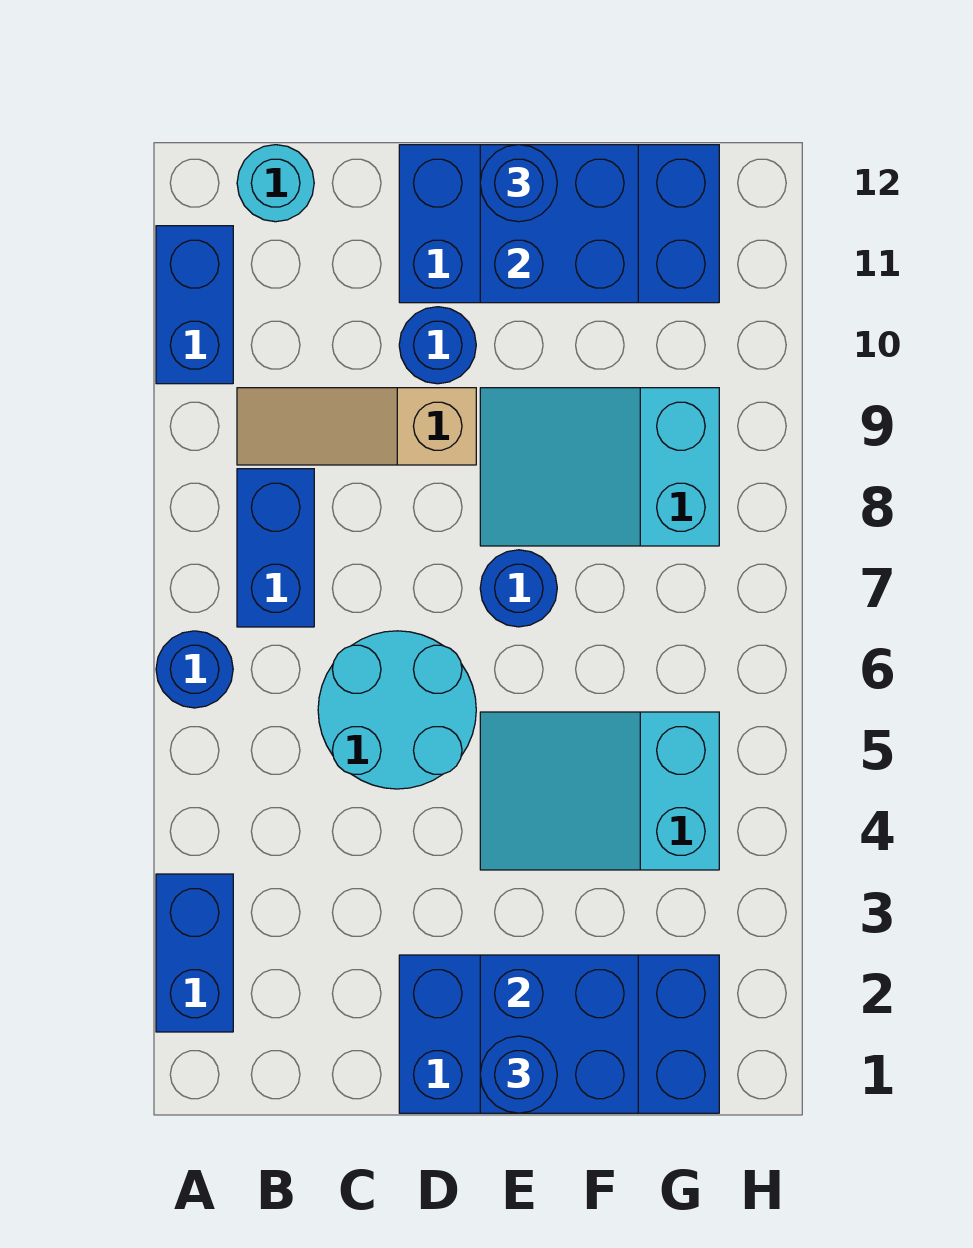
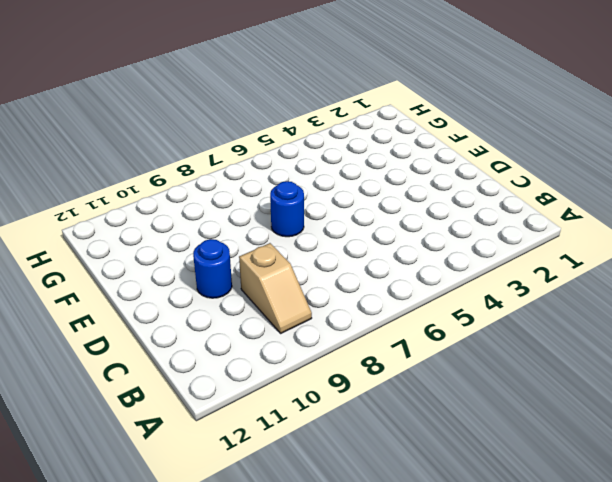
tan slope B9:C9 level 1 top C -> tan slope B9:D9 level 1 top D
none -> blue brick A2:A3 level 1
none -> blue round brick A6 level 1
none -> blue brick A10:A11 level 1

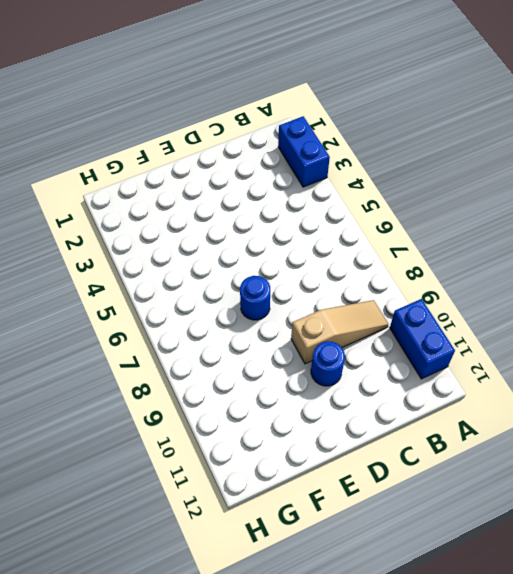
none -> blue round brick A6 level 1
none -> blue brick B7:B8 level 1
none -> cyan round brick B12 level 1

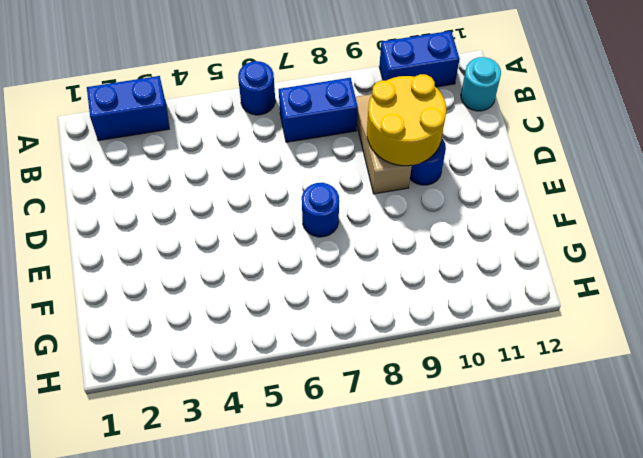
yellow round brick C9:D10 level 2 -> none
none -> cyan round brick C5:D6 level 1
none -> blue brick D1:G2 level 1
none -> blue brick D11:G12 level 1

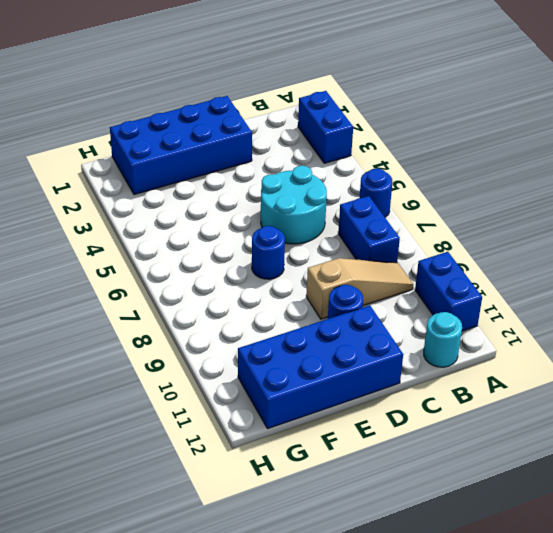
none -> cyan slope E4:G5 level 1 top G
none -> cyan slope E8:G9 level 1 top G
none -> blue brick E1:F2 level 2

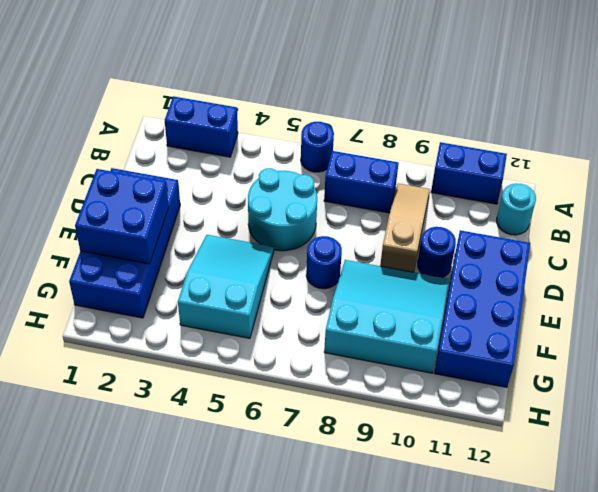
cyan slope E8:G10 level 1 top G -> cyan slope E8:G9 level 1 top G
none -> blue brick E11:F12 level 2
none -> blue round brick E1 level 3
none -> blue round brick E12 level 3

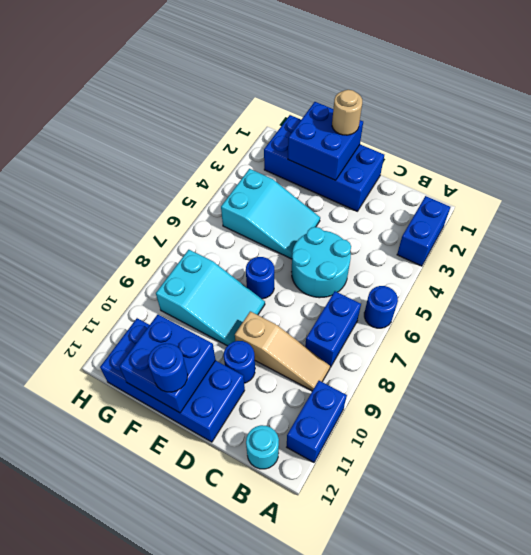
tan round brick E1 level 3 -> blue round brick E1 level 3

